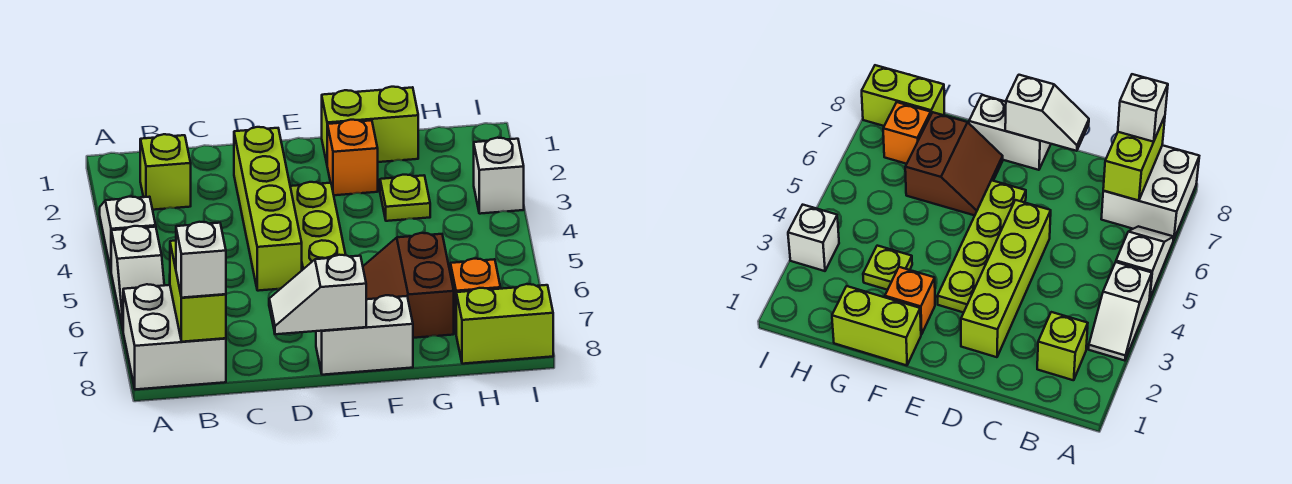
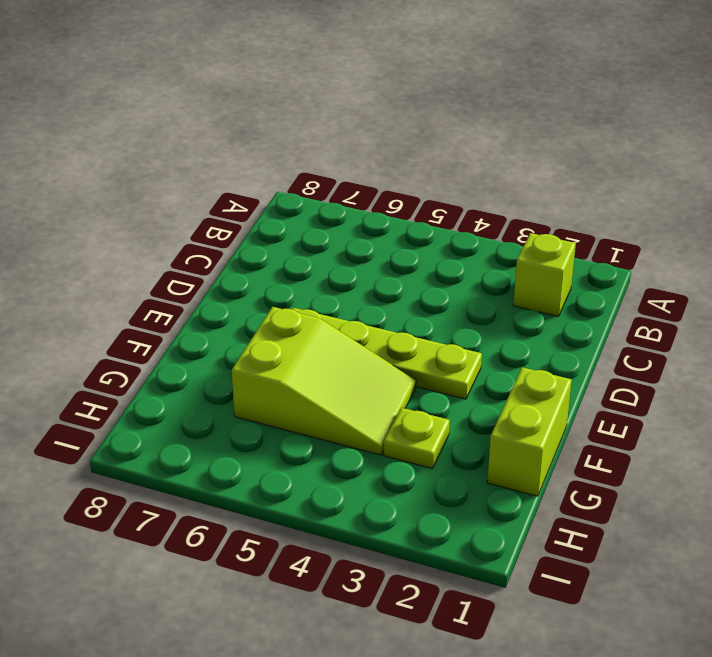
lime slope F4:G6 level 1 top 6 -> brown slope F6:G7 level 1 top G
none -> white slope A3:A4 level 1 top 4
none -> white slope A5:A6 level 1 top 5
none -> white brick A7:B8 level 1

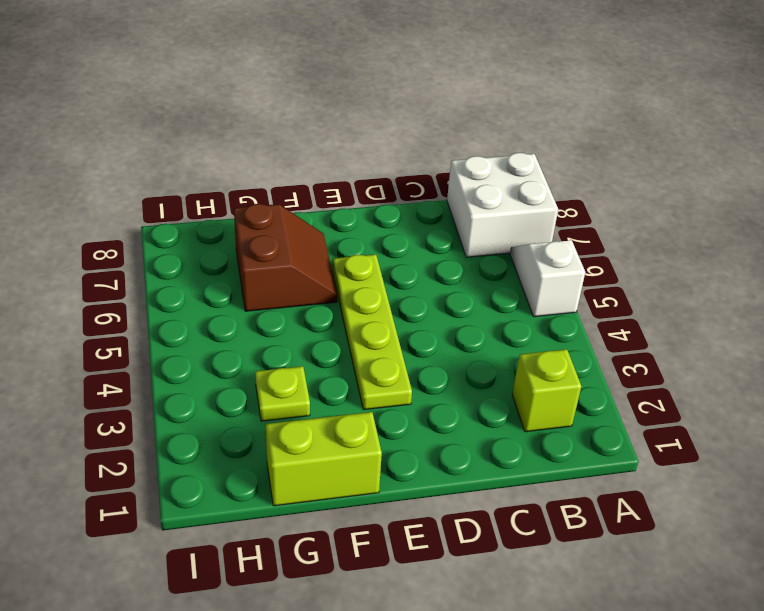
none -> white slope A3:A4 level 1 top 4
none -> lime brick D2:D5 level 1
none -> white brick E8:F8 level 1

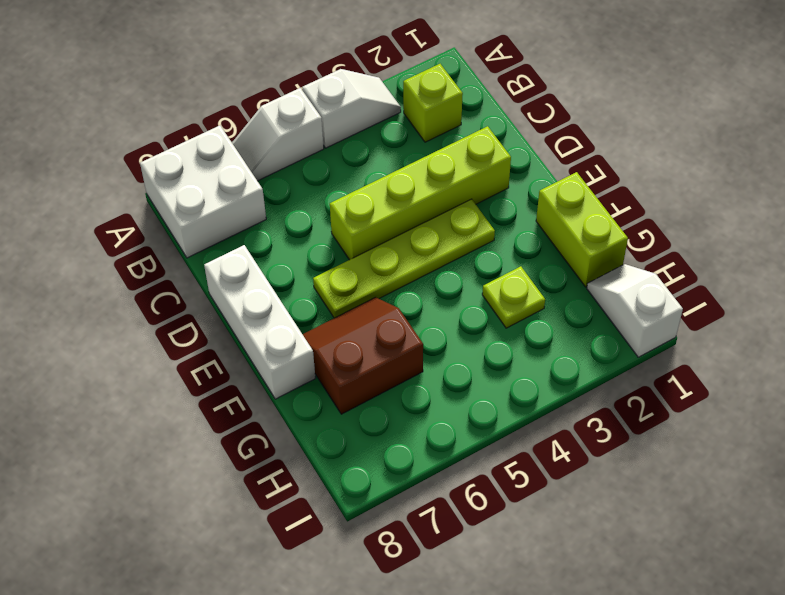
white brick D8:F8 level 1 -> white brick E8:F8 level 1
white slope H1:I1 level 1 top I -> white slope D8:E8 level 2 top E
none -> orange brick F2 level 1
none -> orange brick H7 level 1
none -> lime brick H8:I8 level 1

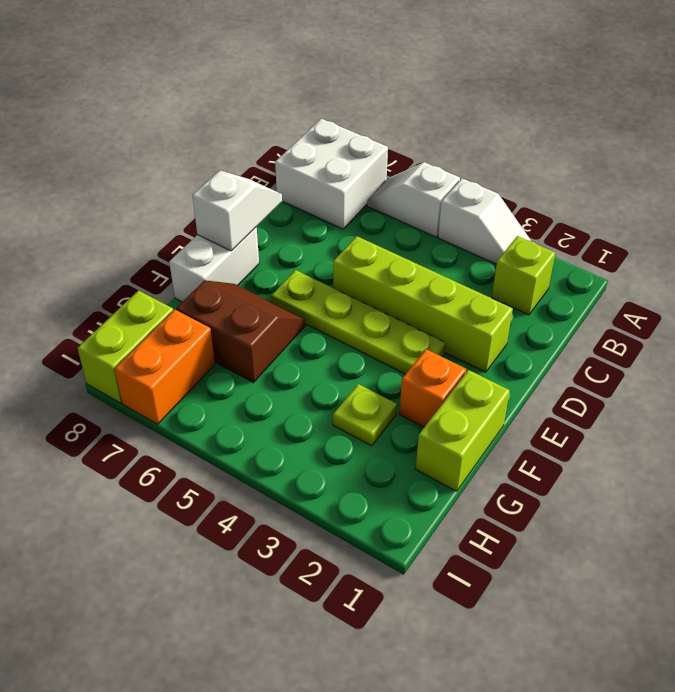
orange brick H7:I7 level 1 -> orange brick H7 level 1
none -> white brick I3 level 1
none -> lime brick B7:B8 level 2
none -> white brick B8 level 3

